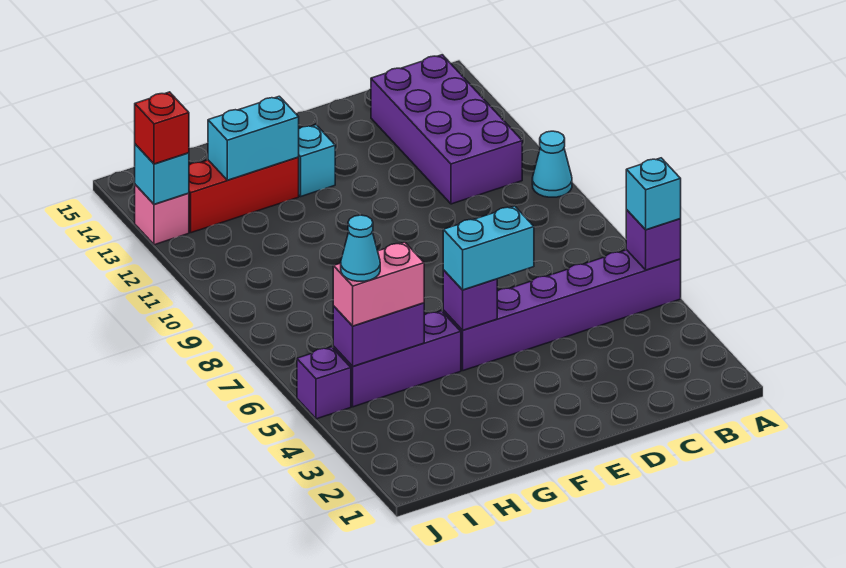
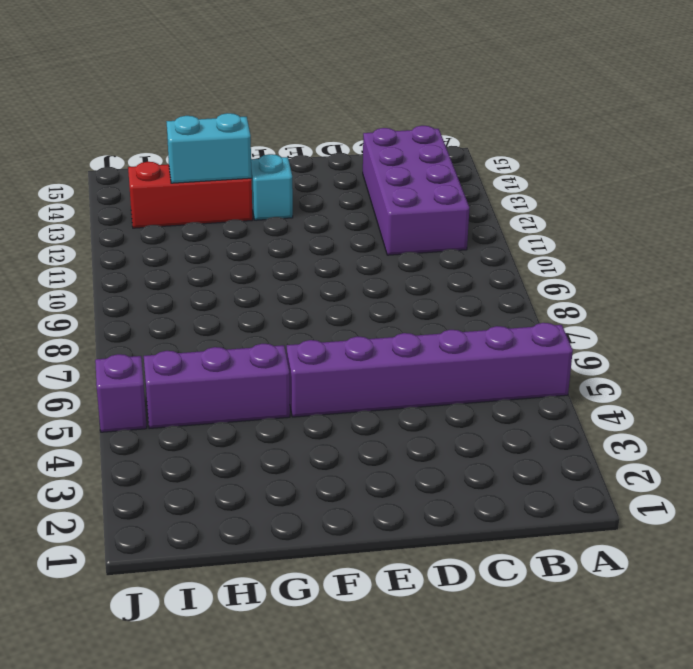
none -> cyan cone A10 level 1
none -> pink brick J13 level 1
none -> purple brick A5 level 2

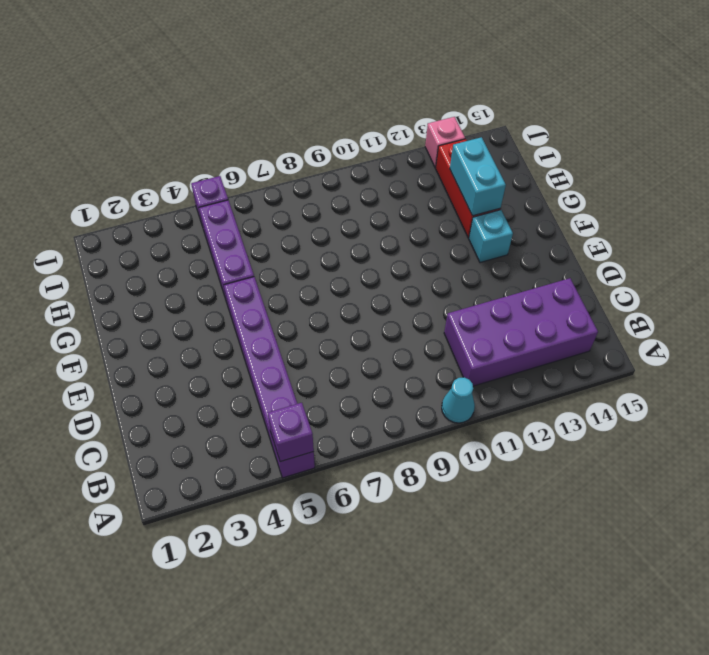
none -> purple brick F5 level 2
none -> purple brick H5:I5 level 2
none -> cyan brick J13 level 2

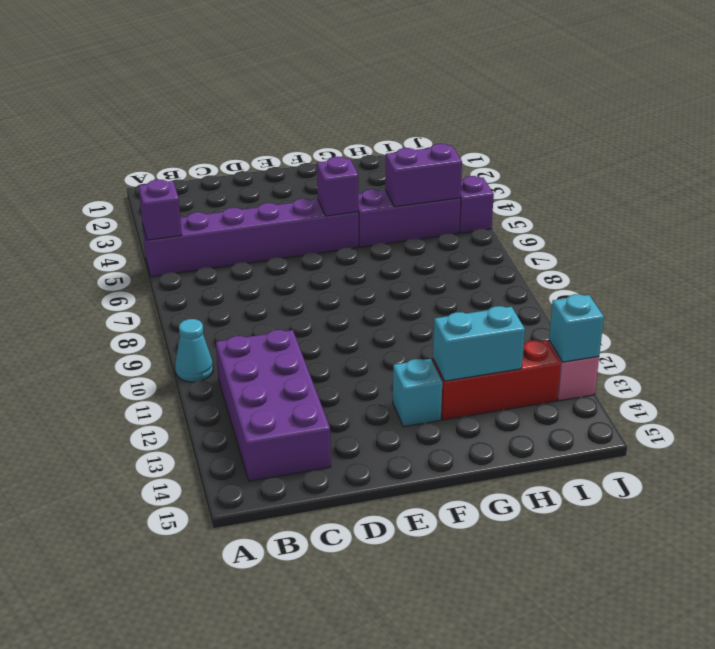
none -> cyan brick A5 level 3
none -> cyan brick E5:F5 level 3
none -> pink brick H5:I5 level 3

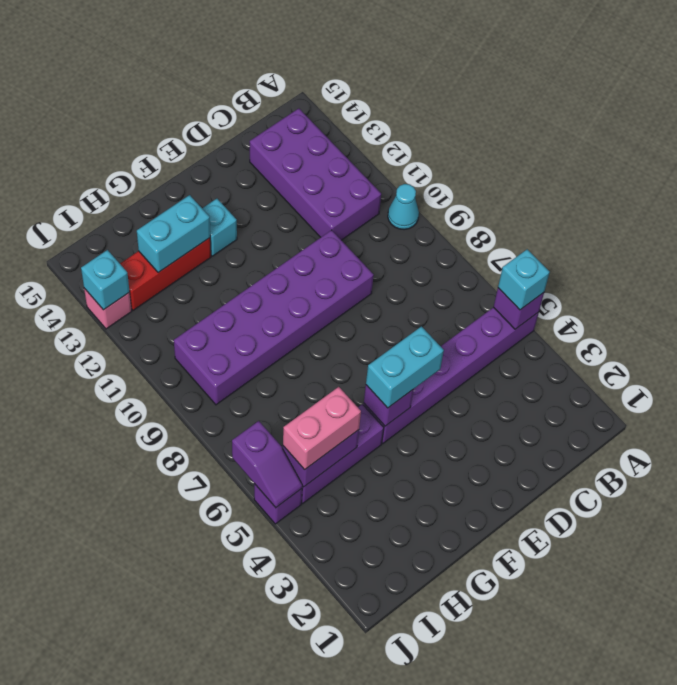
purple brick D9:I10 level 1 -> none
purple slope J5:J6 level 2 top 6 -> none
none -> red brick J13 level 3
none -> cyan cone I5 level 4

